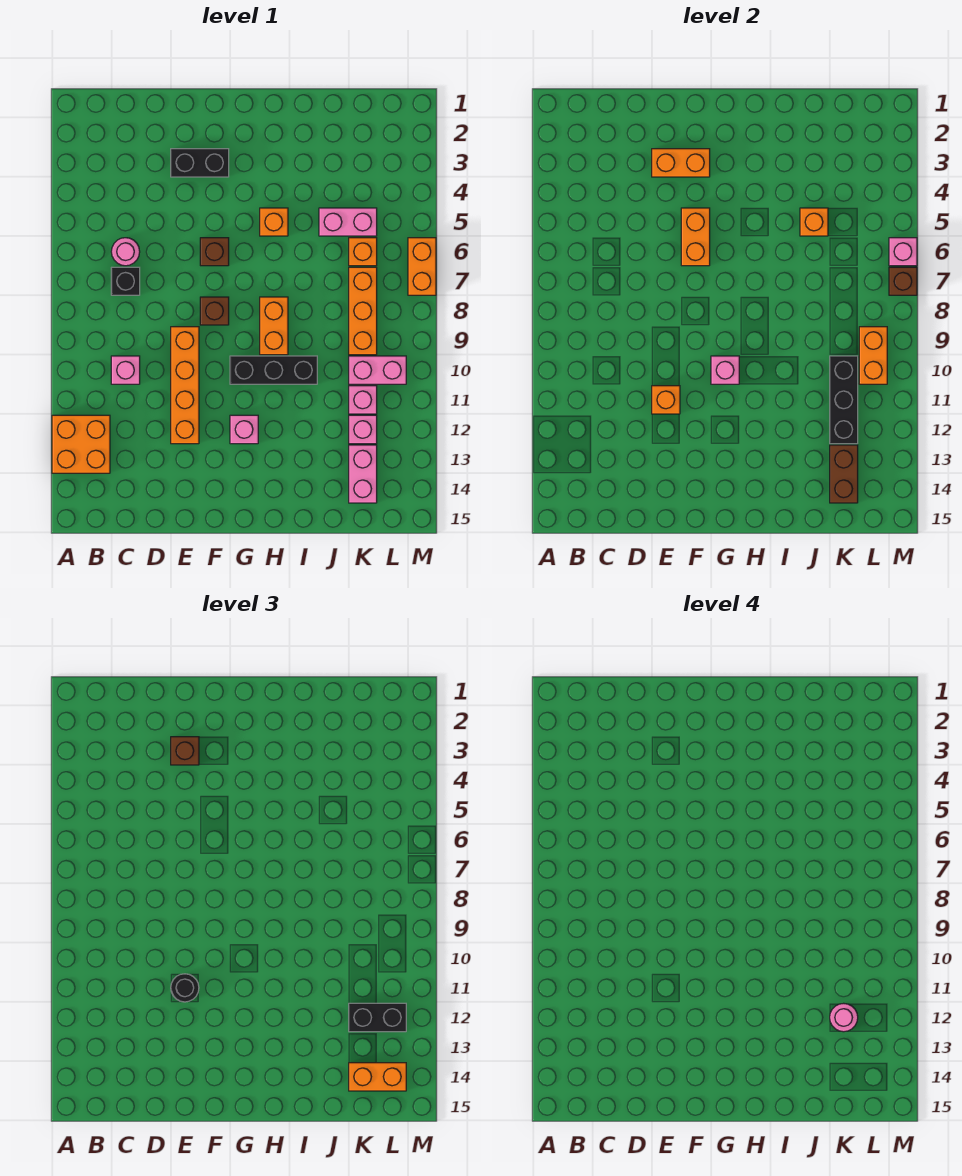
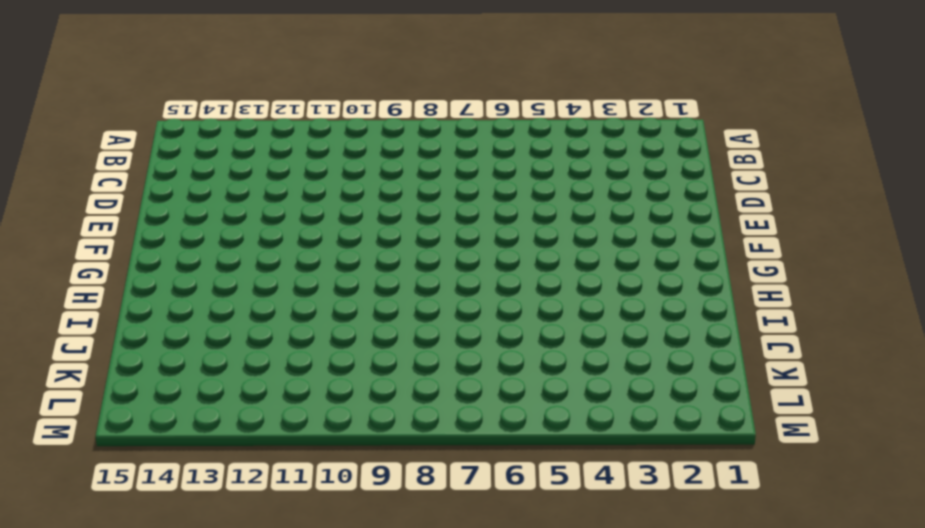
none -> orange brick A12:B13 level 1
none -> pink round brick C6 level 1
none -> black brick C7 level 1
none -> pink brick C10 level 1

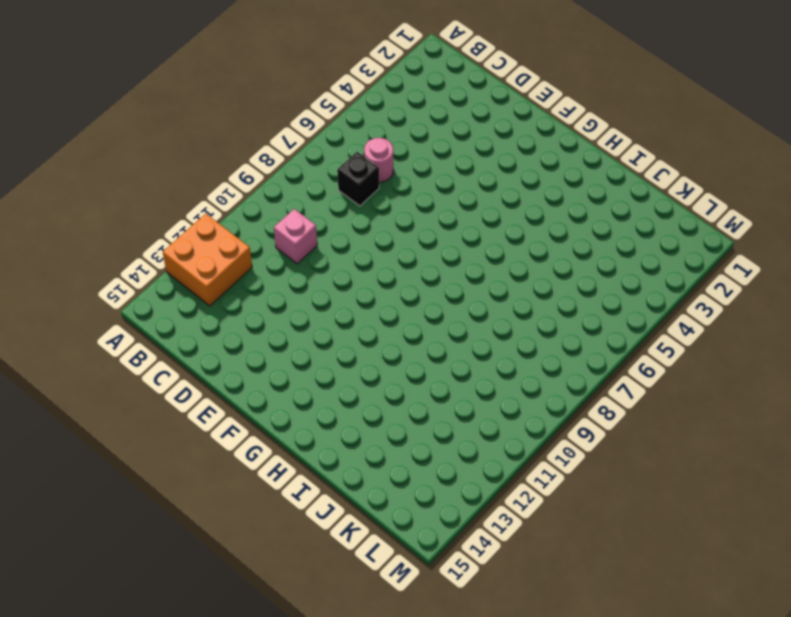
none -> black brick E3:F3 level 1
none -> orange brick E9:E12 level 1
none -> brown brick F6 level 1
none -> brown brick F8 level 1

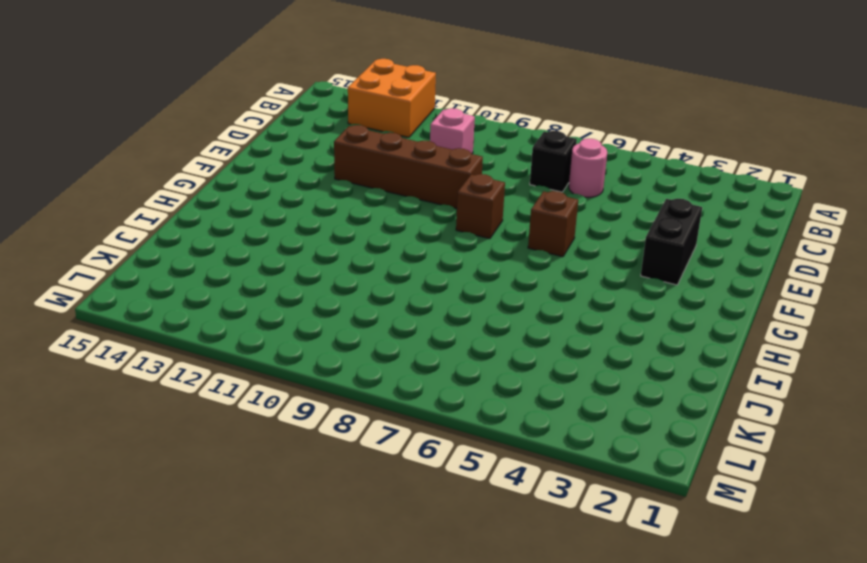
brown brick E9:E12 level 1 -> orange brick E9:E12 level 1
none -> black brick G10:I10 level 1
none -> pink brick G12 level 1
none -> orange brick H5 level 1
none -> orange brick H8:H9 level 1

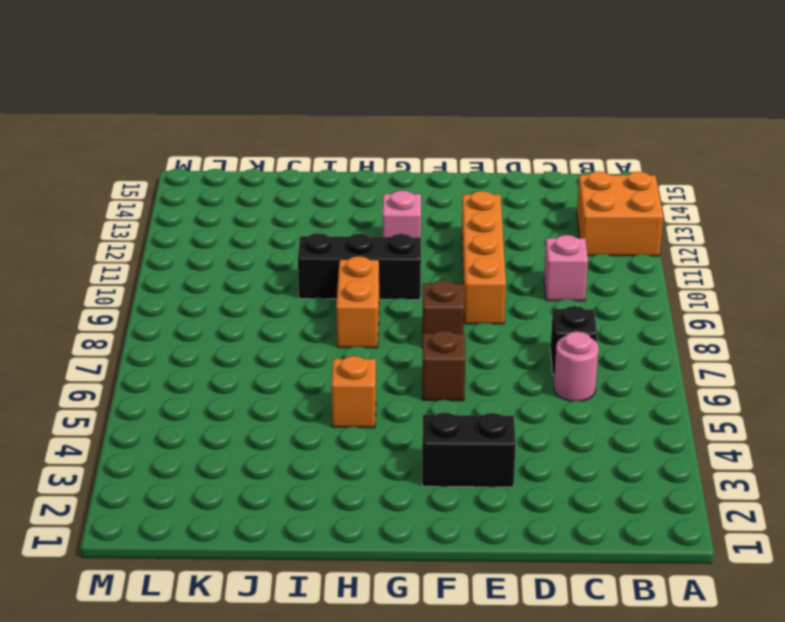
none -> pink brick J5:K5 level 1
none -> orange brick K6 level 1
none -> orange brick K7:K9 level 1
none -> pink brick K10:L10 level 1

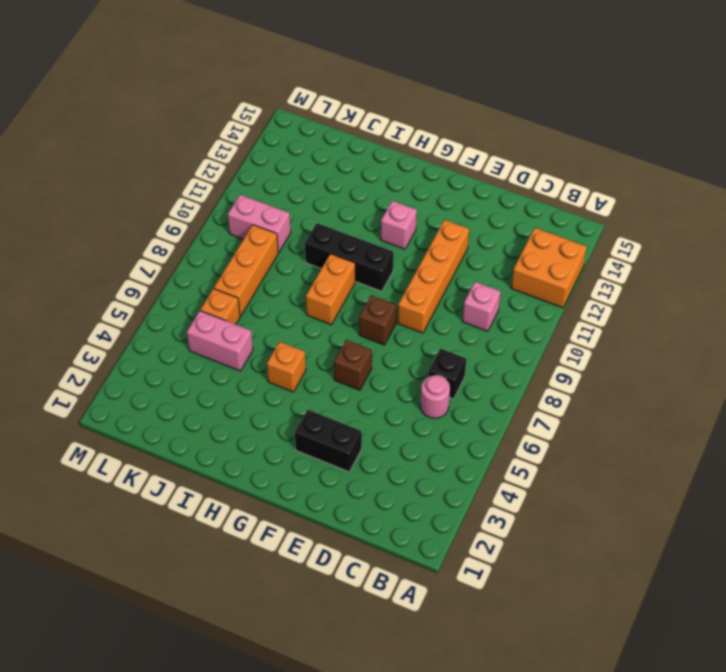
none -> pink brick K11 level 1
none -> pink brick K12 level 1
none -> pink brick K13:K14 level 1
none -> orange brick M6:M7 level 1

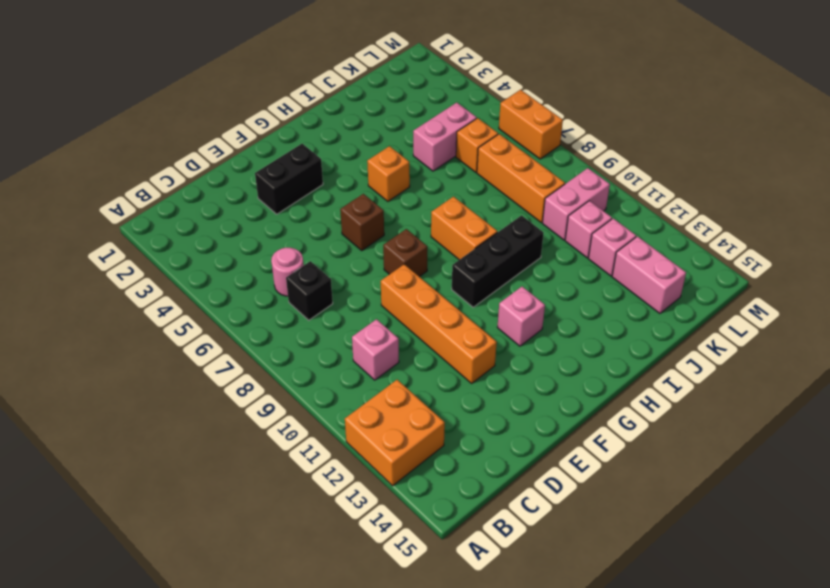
none -> orange brick E3:F3 level 2
none -> orange brick E11 level 2
none -> orange brick F5:F6 level 2
none -> pink brick G10 level 2

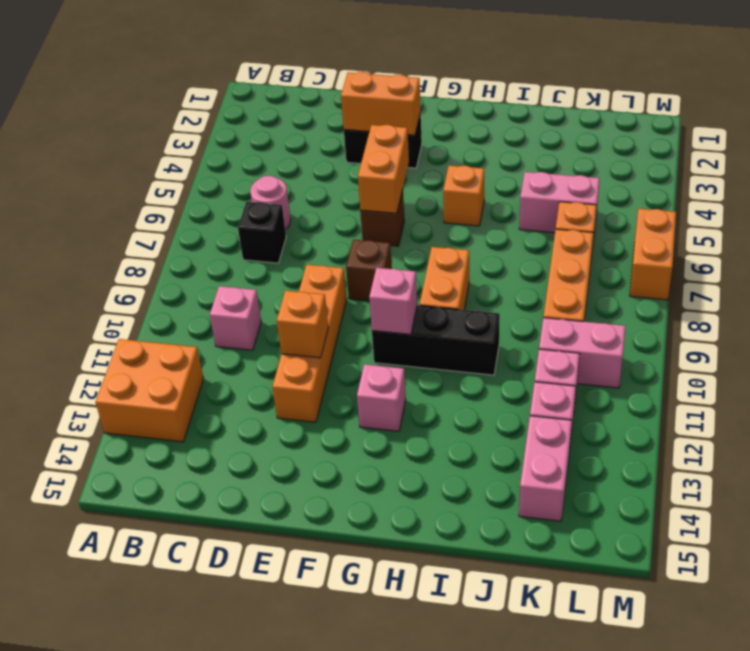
none -> orange brick J5 level 2
none -> black brick K10:K12 level 2
none -> brown brick K13:K14 level 2
none -> orange brick L9:L10 level 2

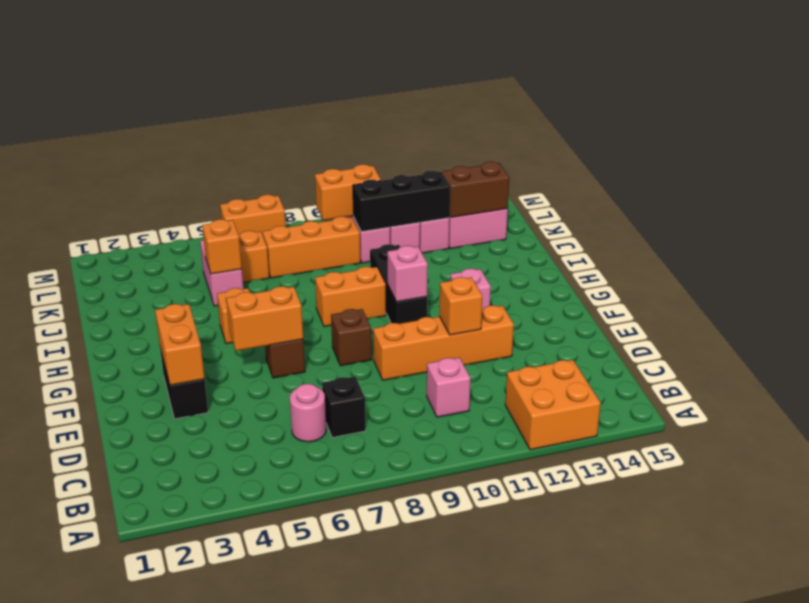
none -> pink brick M6 level 2
none -> brown brick M7 level 2
none -> brown brick E3 level 3
none -> black round brick E11 level 3

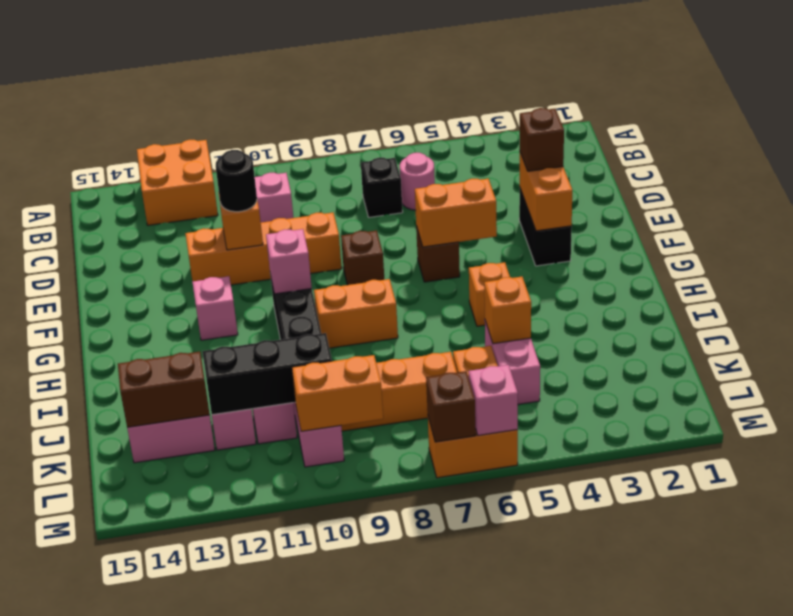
none -> black brick K12:L12 level 3
none -> orange brick K14:L14 level 3
none -> pink round brick K12 level 4

